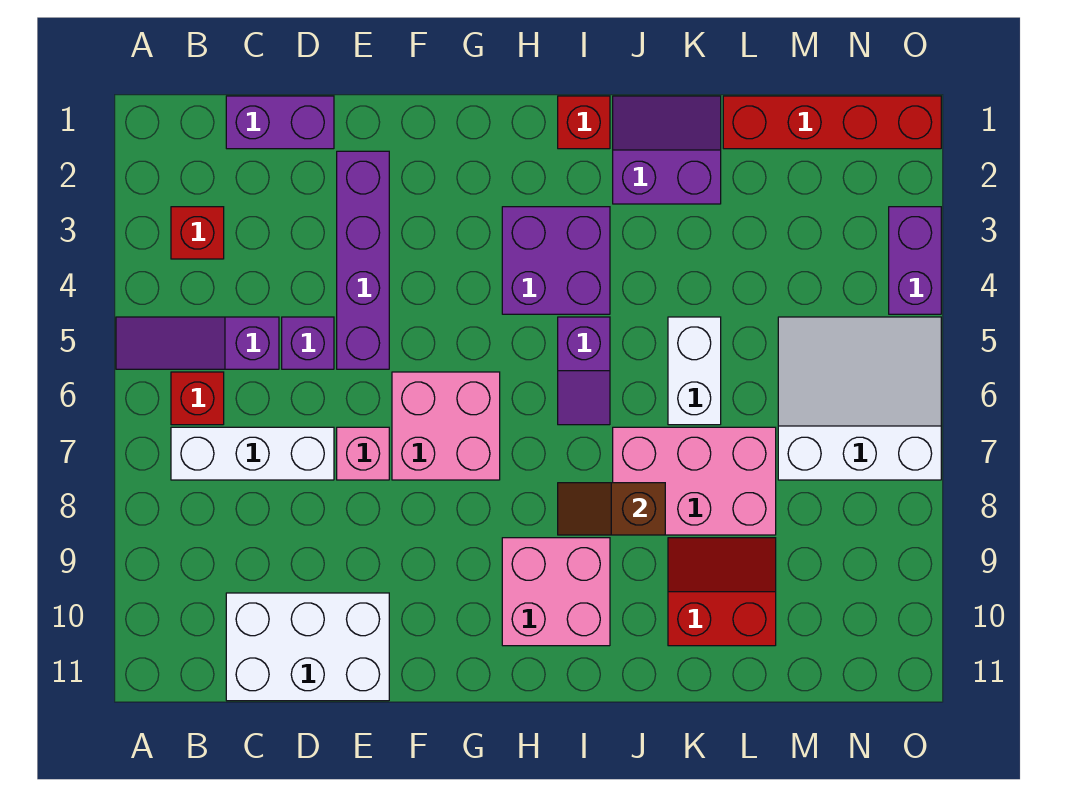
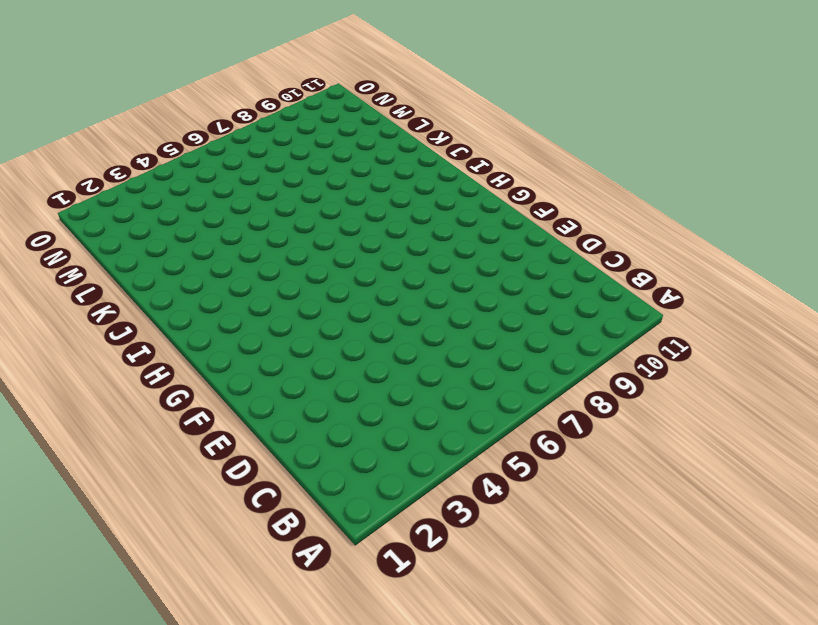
none -> purple slope A5:C5 level 1 top C
none -> red brick B3 level 1
none -> red brick B6 level 1

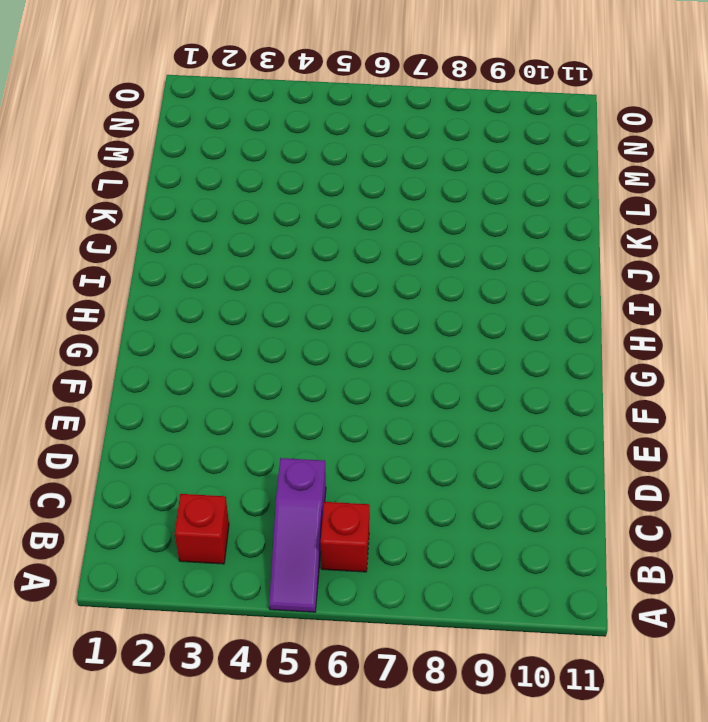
none -> white brick B7:D7 level 1
none -> purple brick C1:D1 level 1
none -> white brick C10:E11 level 1

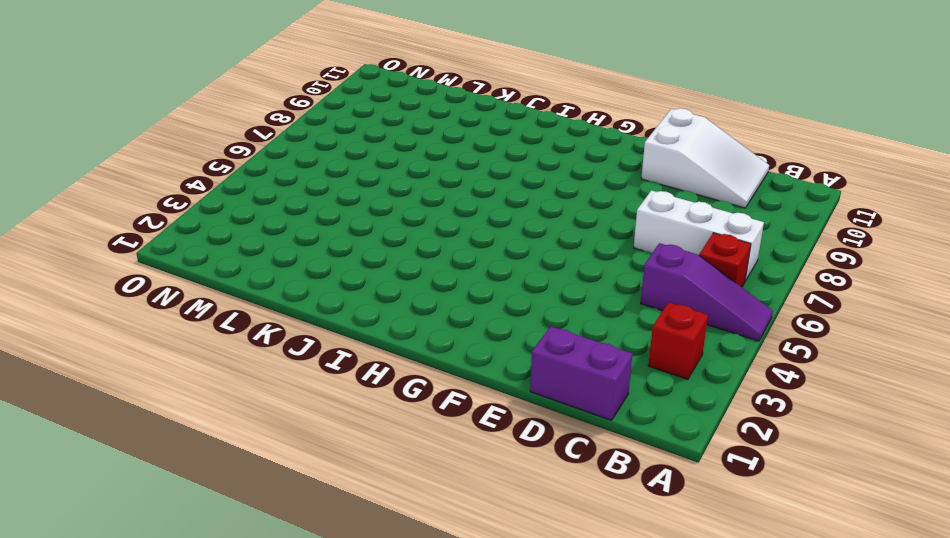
white slope C10:E11 level 1 top E -> white brick C10:E11 level 1
none -> purple brick D5 level 1
none -> purple brick E2:E5 level 1
none -> pink brick E7 level 1

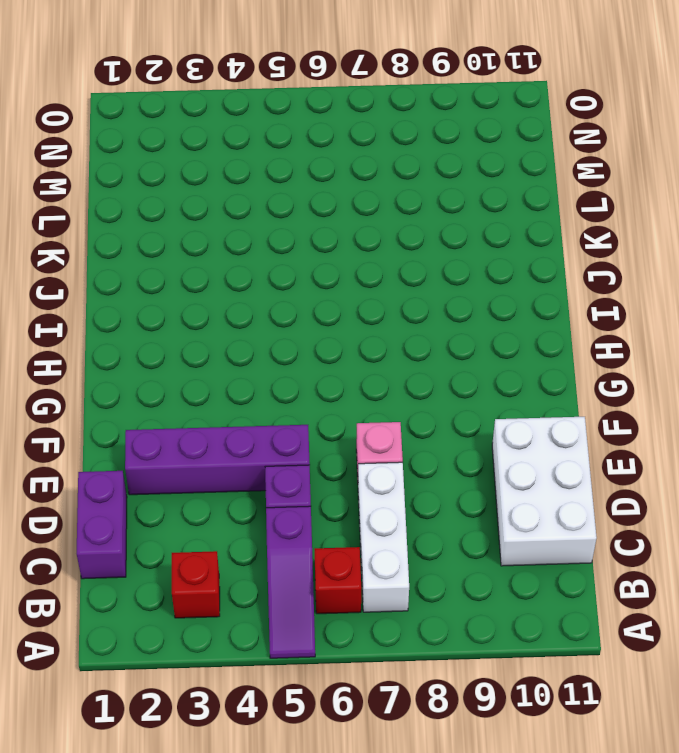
none -> pink brick F6:G7 level 1
none -> purple brick H3:I4 level 1
none -> pink brick H9:I10 level 1

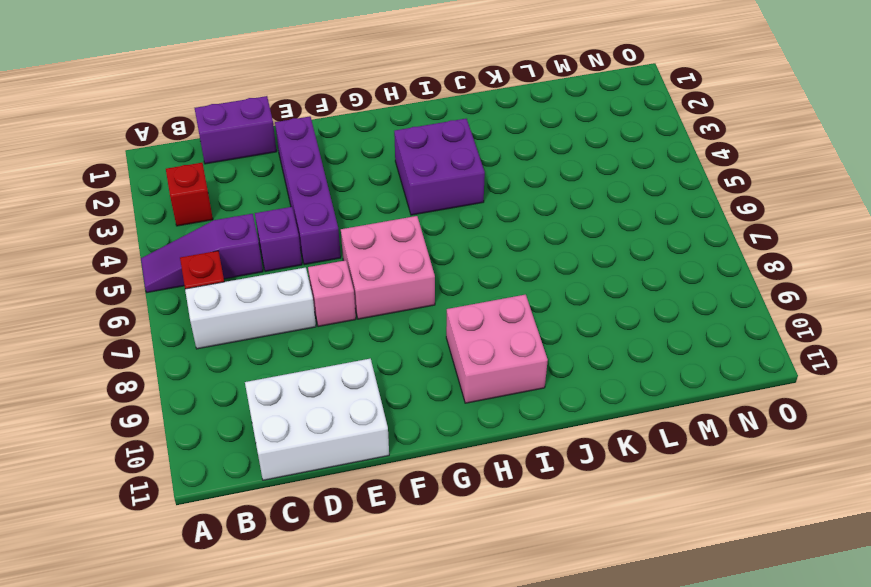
none -> red brick I1 level 1
none -> purple slope I5:I6 level 1 top 5
none -> purple slope J1:K2 level 1 top 2

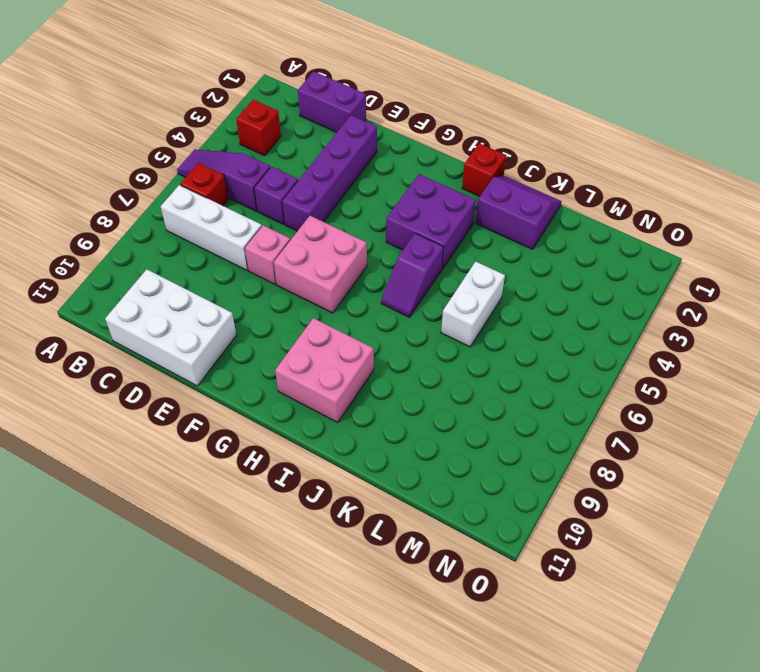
none -> pink brick J7:L8 level 1
none -> red slope K9:L10 level 1 top 10
none -> red brick L1:O1 level 1

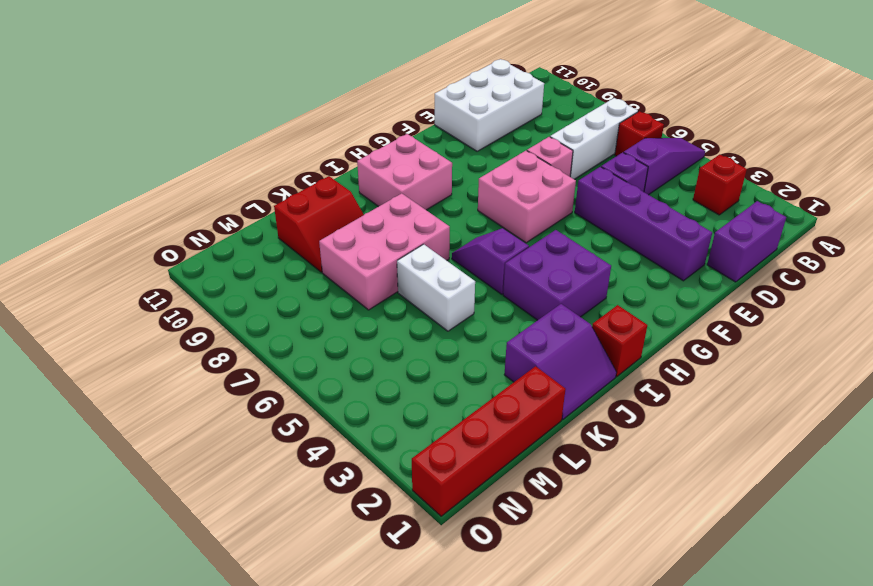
none -> white slope M5:O7 level 1 top 7
none -> purple brick O3:O4 level 1
none -> brown slope I8:J8 level 2 top J

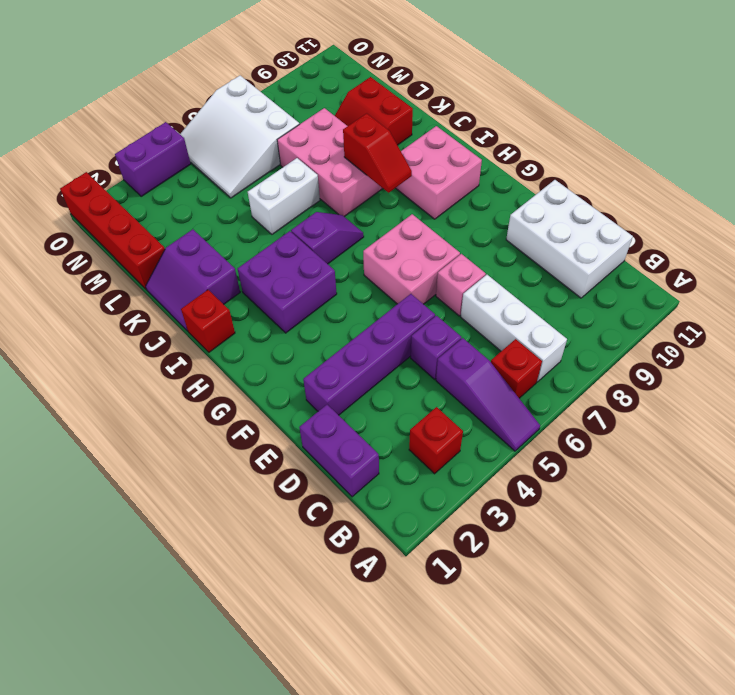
red slope I8:J8 level 2 top J -> brown slope I8:J8 level 2 top J

